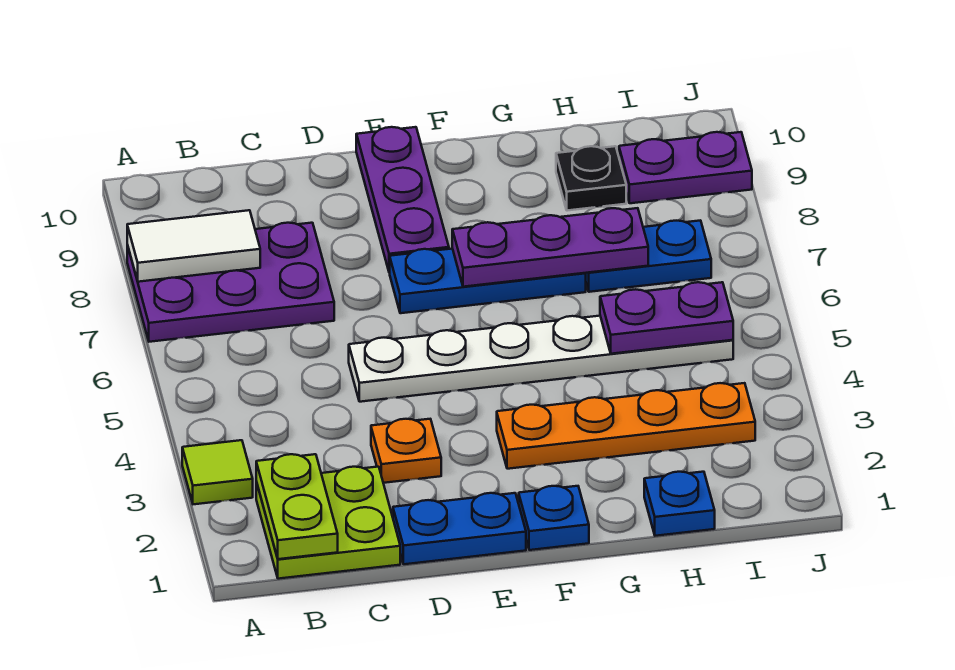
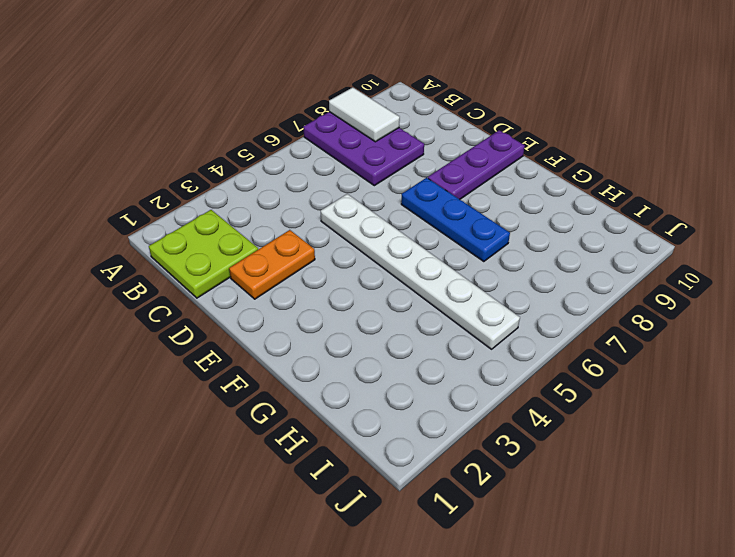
orange plate D2:D3 level 1 -> orange plate D3 level 1
none -> lime tile A3 level 1
none -> blue plate D1:E1 level 1
none -> blue plate F1 level 1

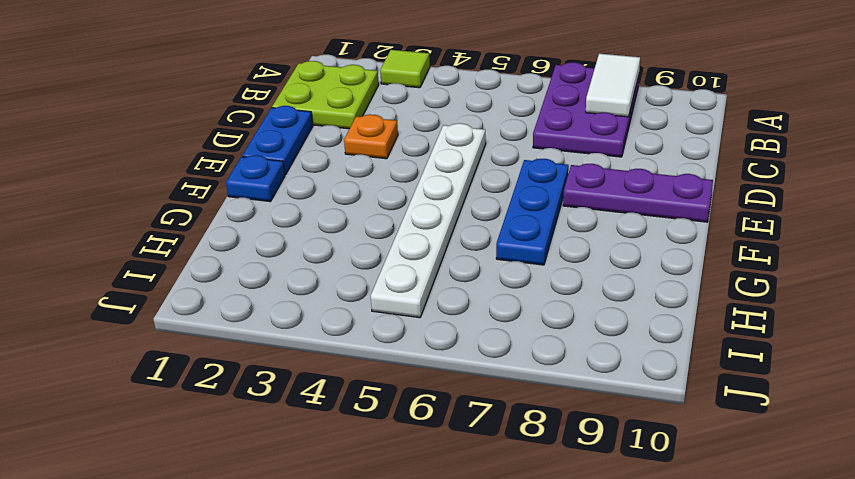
none -> orange plate F3:I3 level 1
none -> blue plate H1 level 1
none -> blue plate H7:I7 level 1

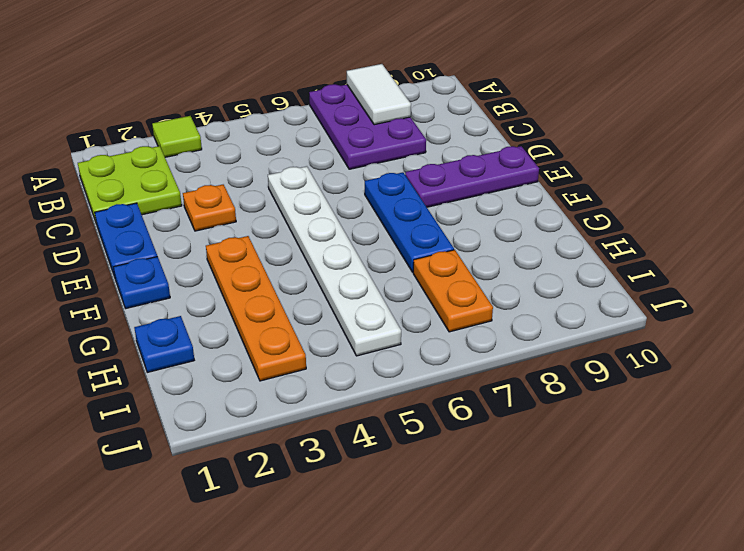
orange plate H7:I7 level 1 -> blue plate H7:I7 level 1
none -> black plate H9 level 1
none -> purple plate I9:J9 level 1
none -> lime plate B1:B2 level 2

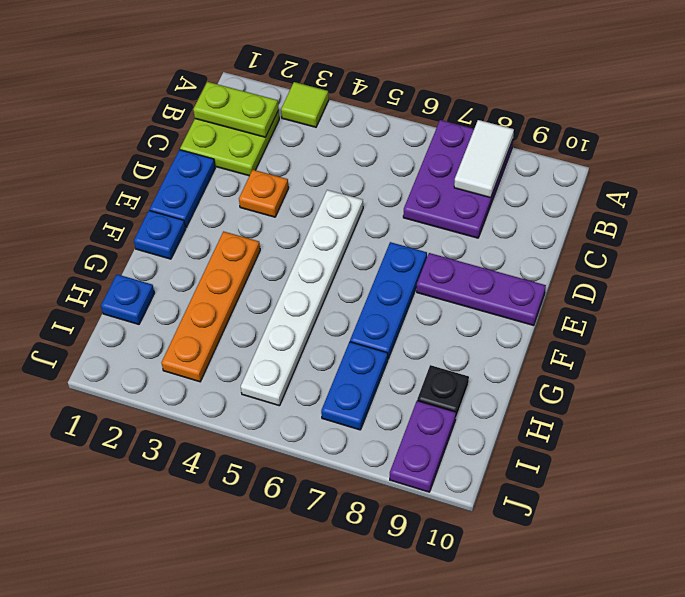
none -> purple plate F7:H7 level 2
none -> purple plate H5:I5 level 2

